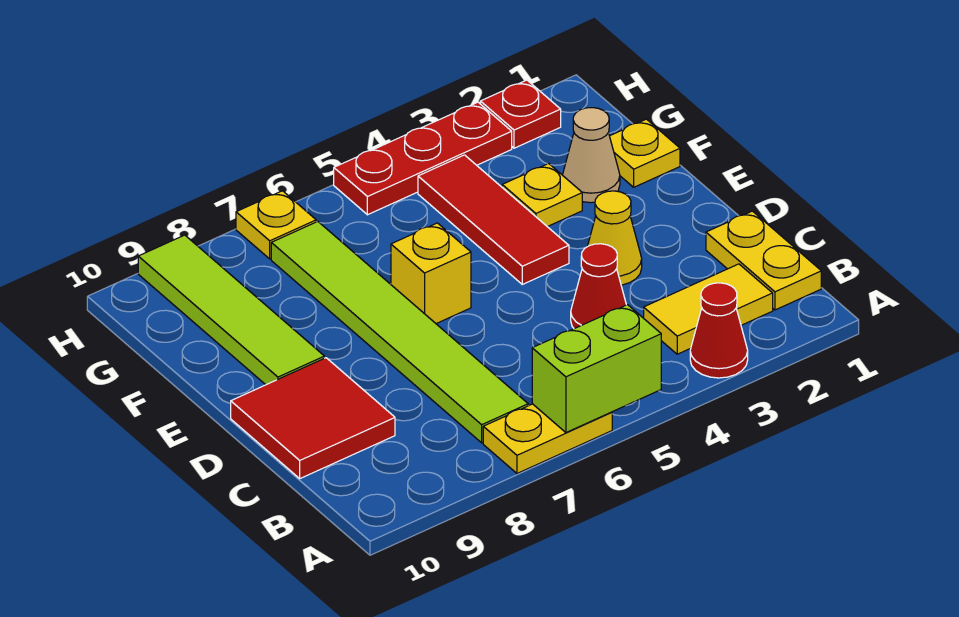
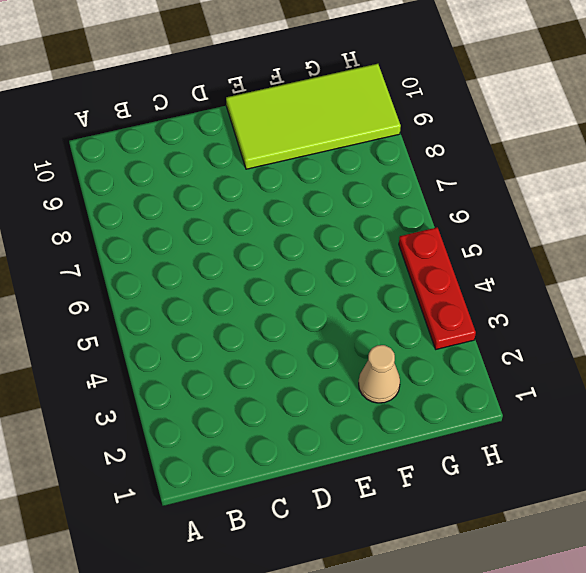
lime tile E9:H10 level 1 -> lime tile E9:H9 level 1
none -> red cone A3 level 1
none -> yellow plate A6:A7 level 1
none -> yellow plate B1:C1 level 1

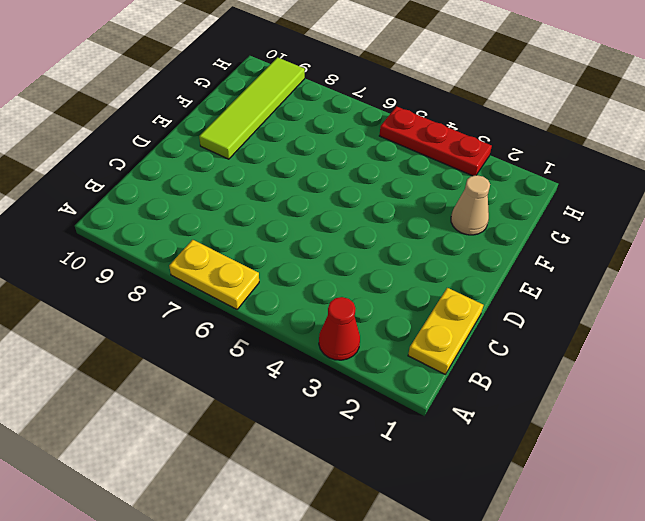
none -> yellow tile B2:B3 level 1
none -> lime tile B7:G7 level 1
none -> red cone C4 level 1

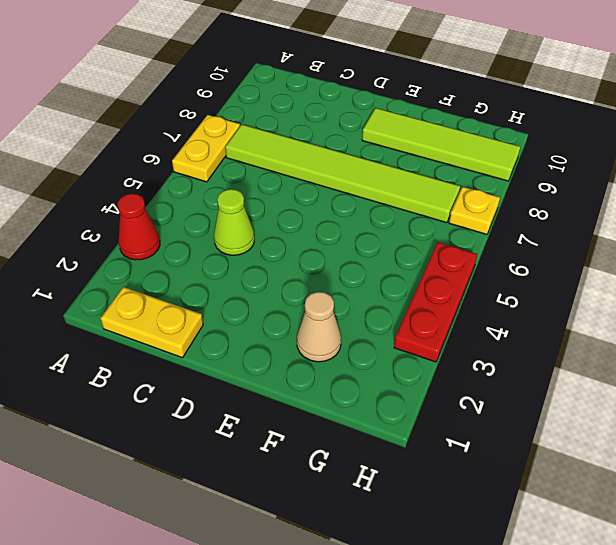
lime cone C4 level 1 -> red cone C4 level 1
none -> yellow tile B2:B3 level 1
none -> red tile C9:D10 level 1
none -> yellow cone D3 level 1

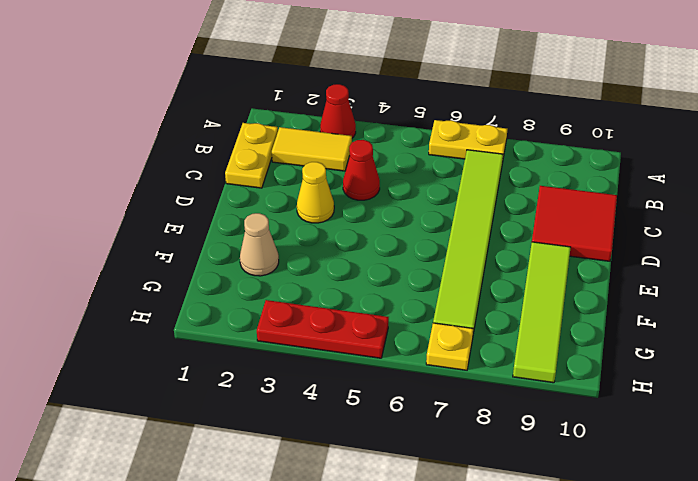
none -> red tile E4:G4 level 1
none -> yellow brick E6 level 1
none -> yellow plate F1 level 1

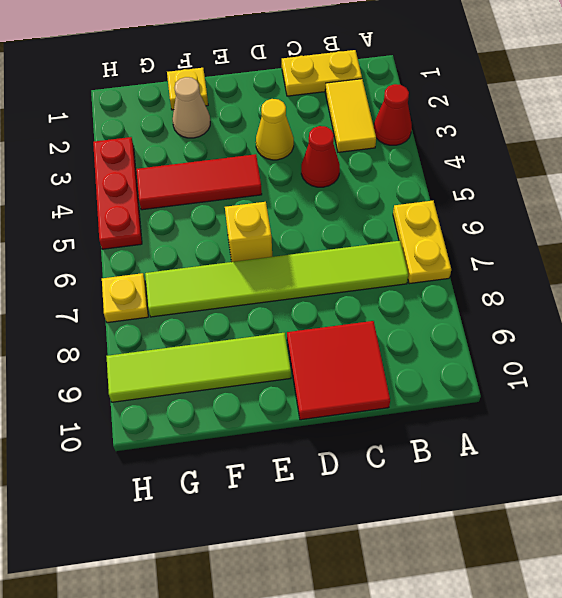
none -> yellow plate F3 level 1
none -> red plate H2 level 1
none -> lime brick A5:A6 level 2

